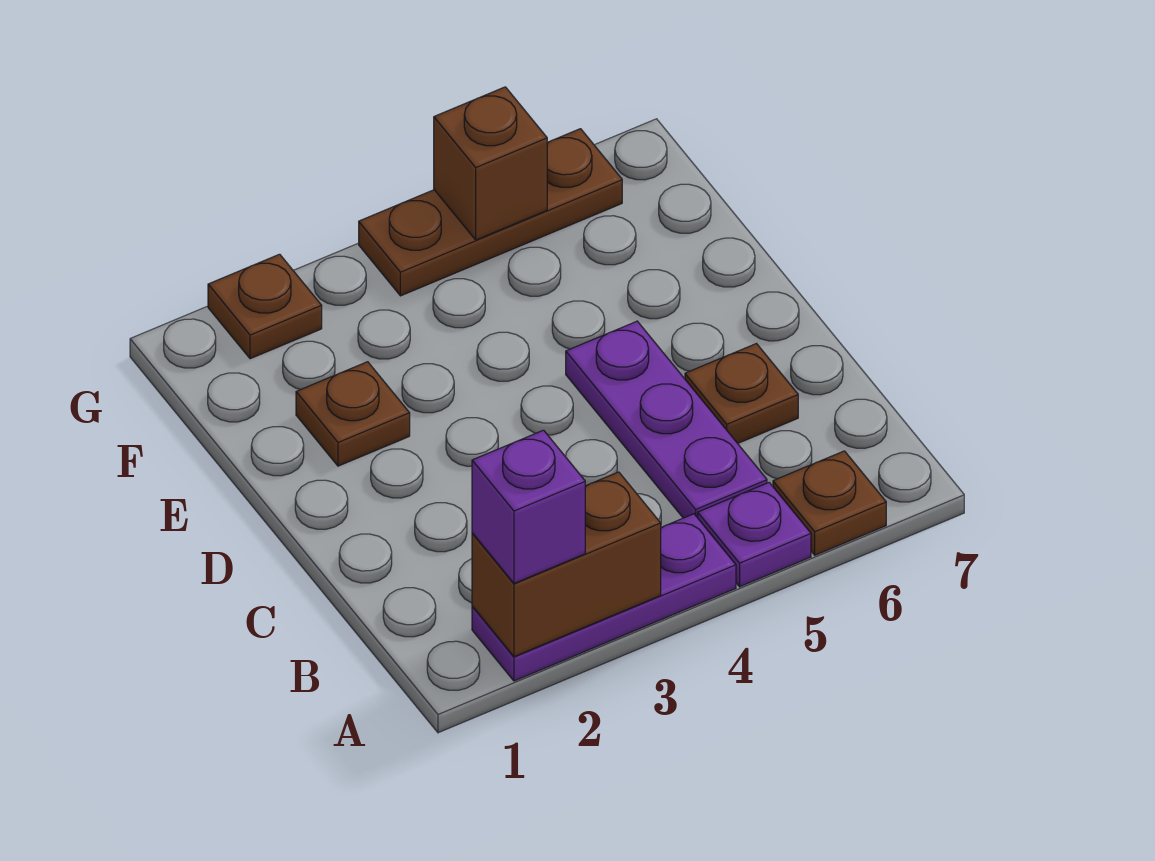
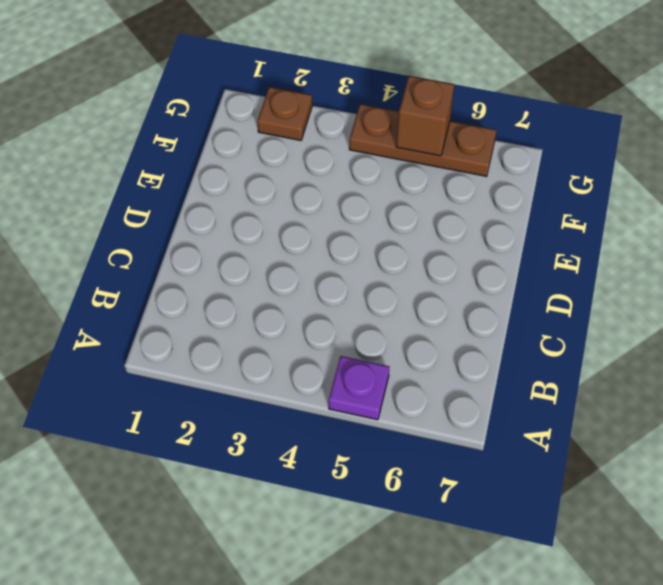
none -> purple plate A2:A4 level 1
none -> brown plate A6 level 1

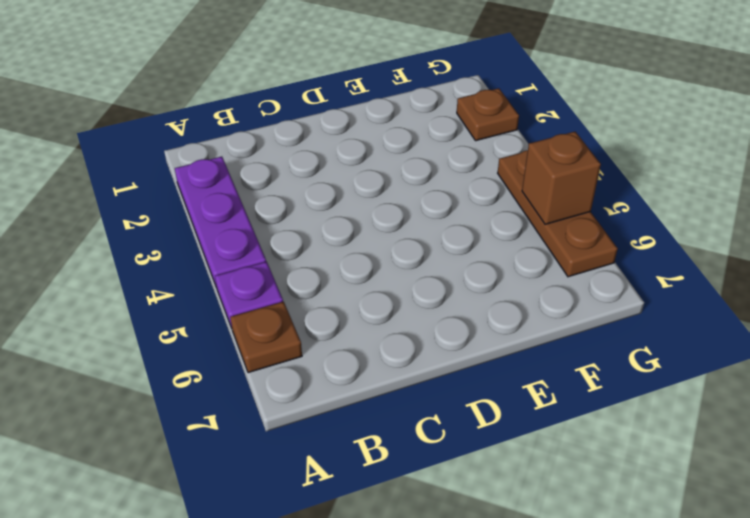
none -> purple plate B5:D5 level 1
none -> brown plate C6 level 1

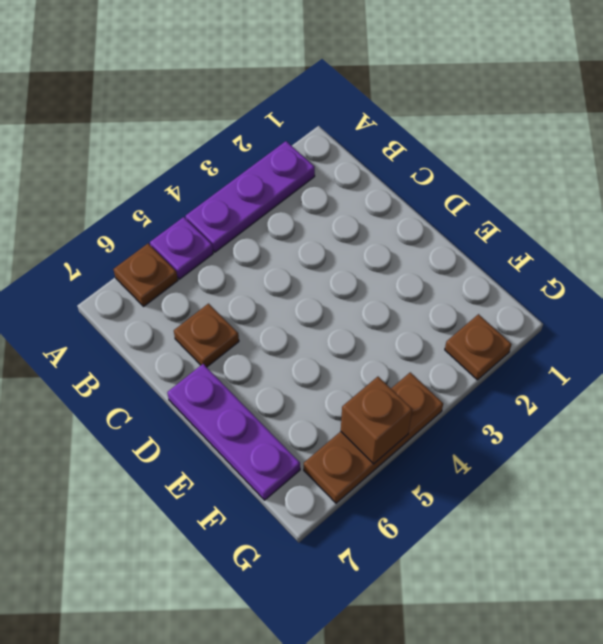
purple plate D7:F7 level 1 -> purple plate B5:D5 level 1
none -> brown plate E2 level 1
none -> brown brick A2:A3 level 2

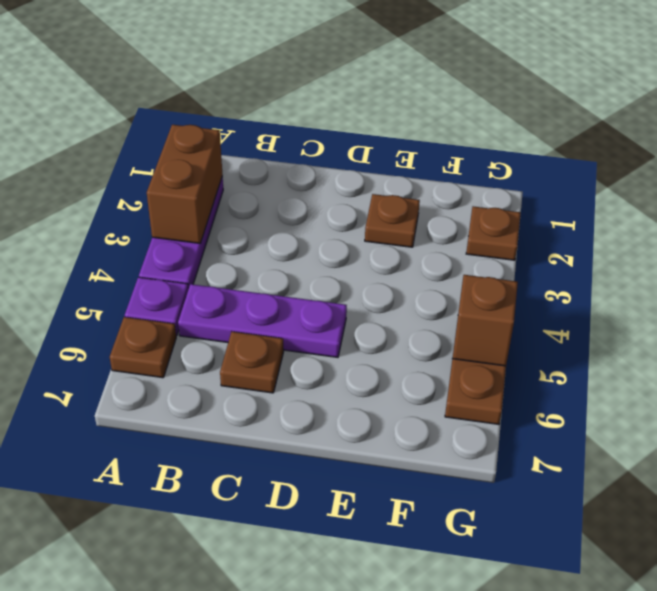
none -> purple brick A2 level 3

